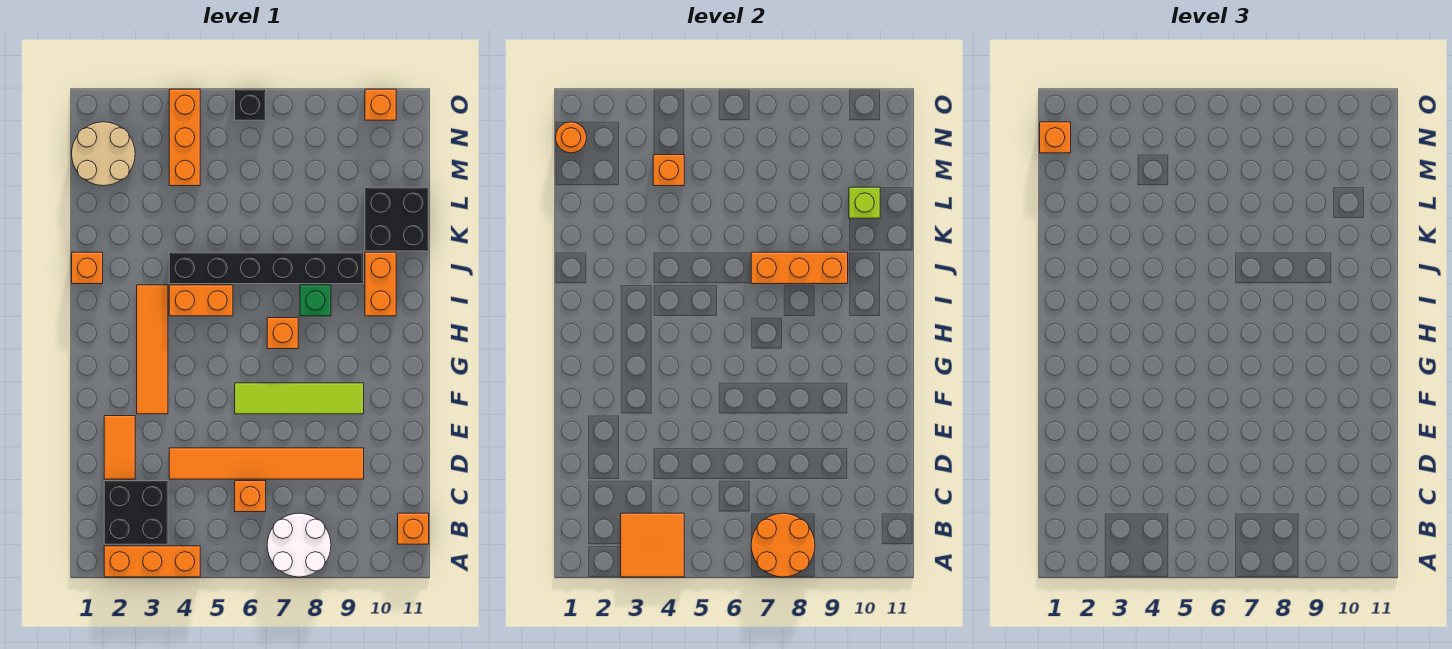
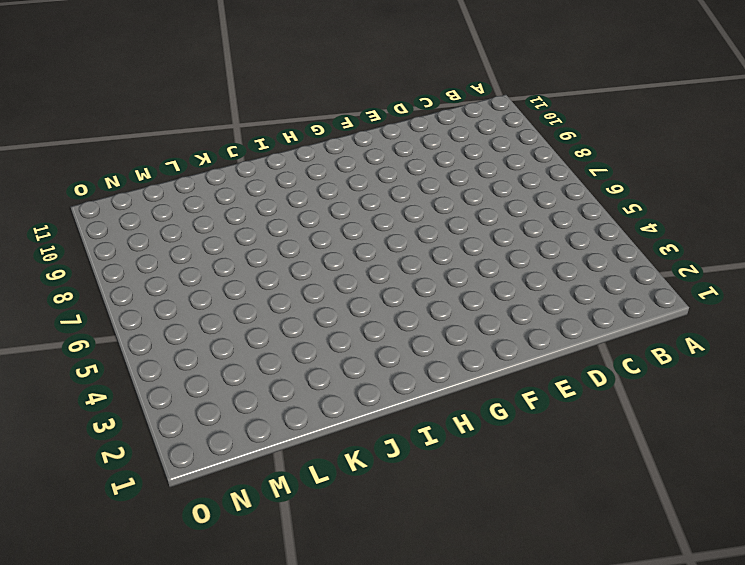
none -> orange brick A2:A4 level 1
none -> white round brick A7:B8 level 1
none -> black brick B2:C3 level 1

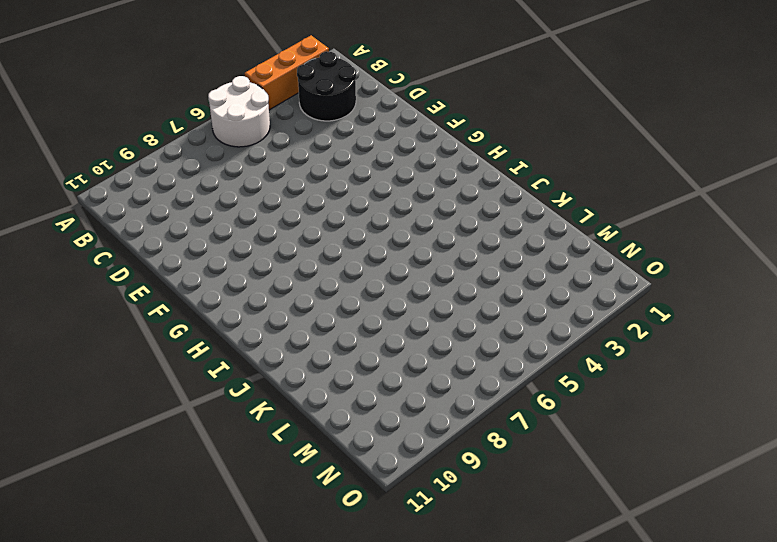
white round brick A5:B6 level 1 -> white round brick A7:B8 level 1
black round brick B2:C3 level 1 -> black brick B2:C3 level 1
none -> orange brick B11 level 1
none -> orange brick C6 level 1
none -> orange tile D2:E2 level 1

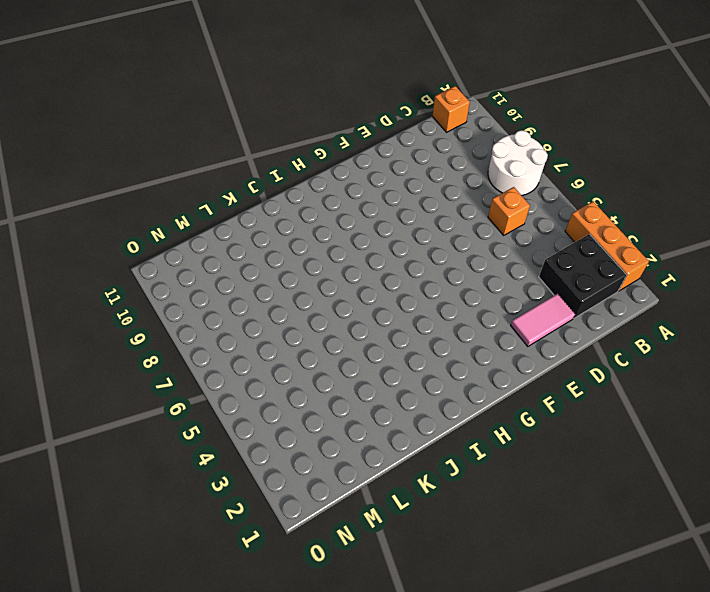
pink tile D2:E2 level 1 -> orange tile D2:E2 level 1
none -> orange tile D4:D9 level 1
none -> orange tile F3:I3 level 1
none -> lime tile F6:F9 level 1

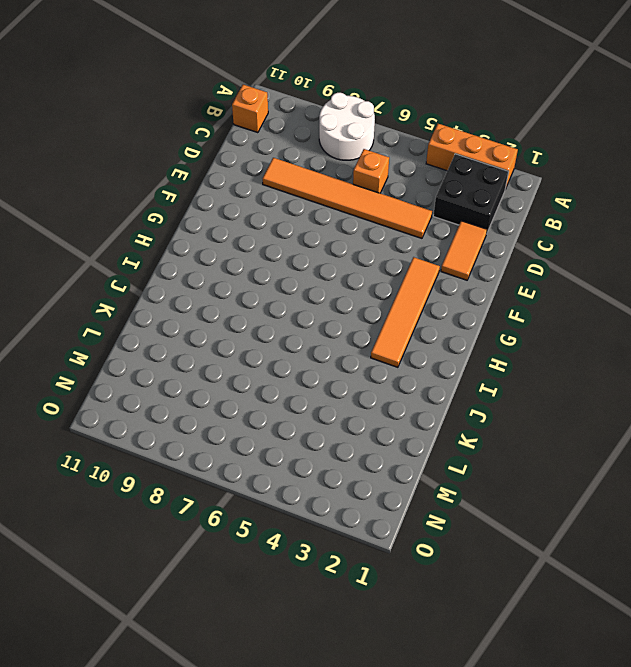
none -> lime tile F6:F9 level 1
none -> orange brick H7 level 1
none -> orange brick I4:I5 level 1

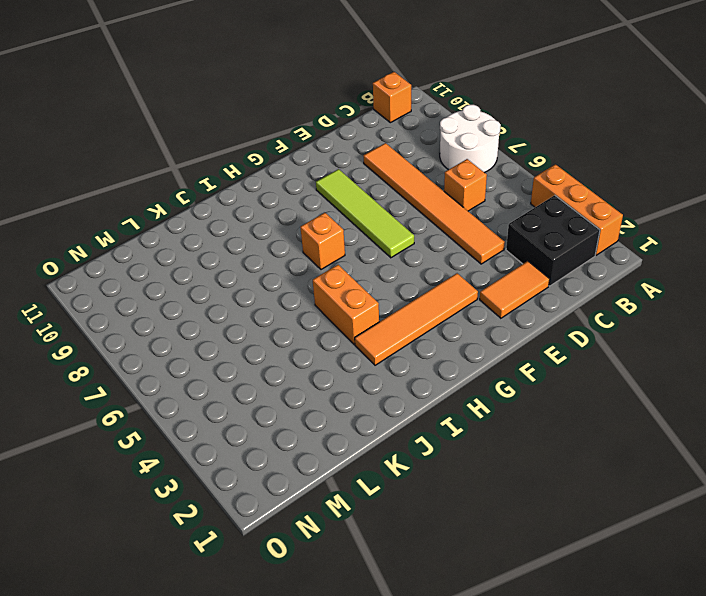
none -> green brick I8 level 1
none -> orange brick I10:J10 level 1
none -> orange brick J1 level 1

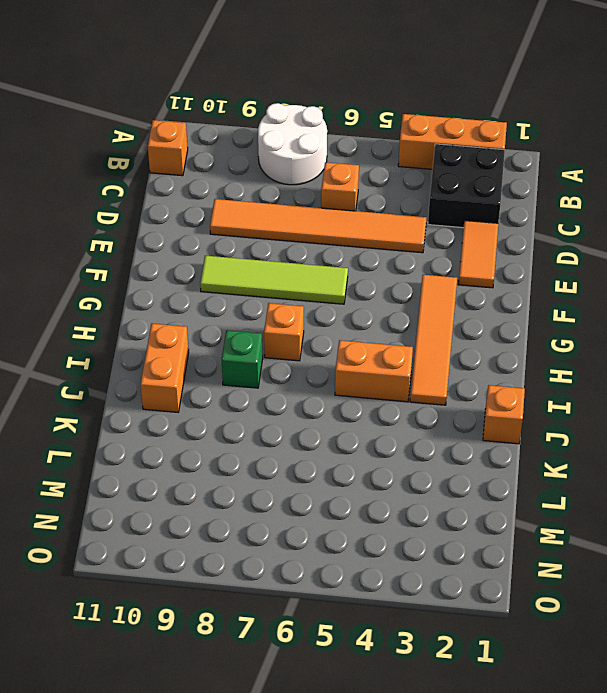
none -> black brick J4:J9 level 1
none -> black brick K10:L11 level 1
none -> tan round brick M1:N2 level 1

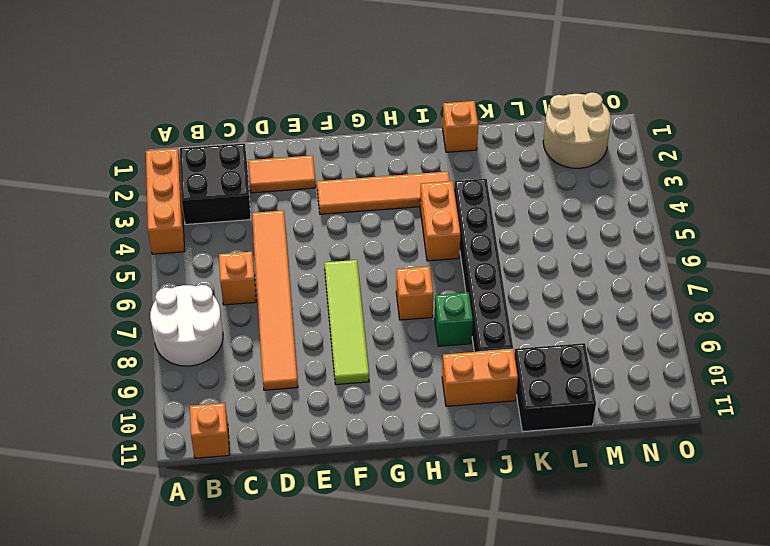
none -> orange brick M4:O4 level 1
none -> black brick O6 level 1
none -> orange brick O10 level 1

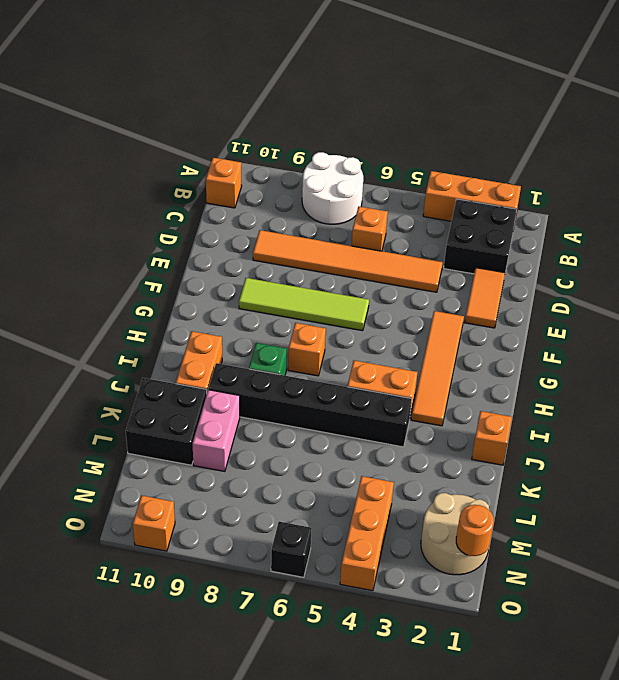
pink brick K9:L9 level 1 -> none
none -> orange tile A3:B4 level 2
none -> orange round brick A7:B8 level 2
none -> orange brick J7:J9 level 2

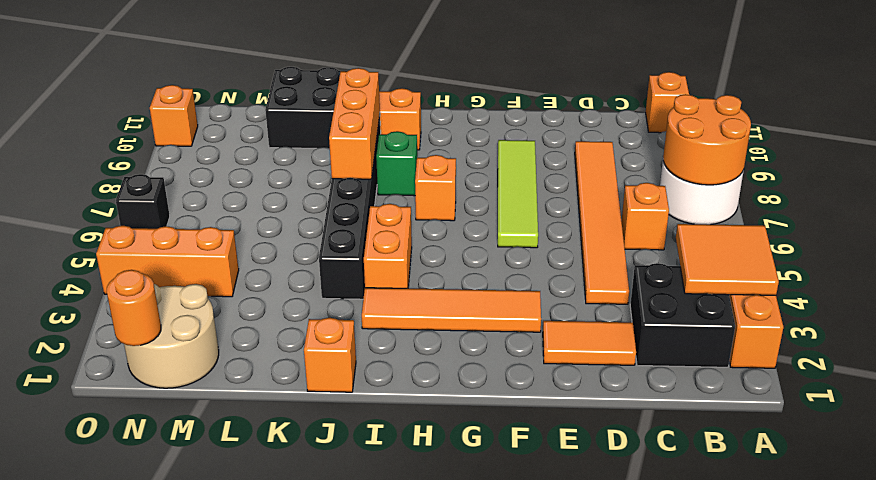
none -> lime brick L10 level 2
none -> orange brick M4 level 2
none -> orange brick N1 level 3

